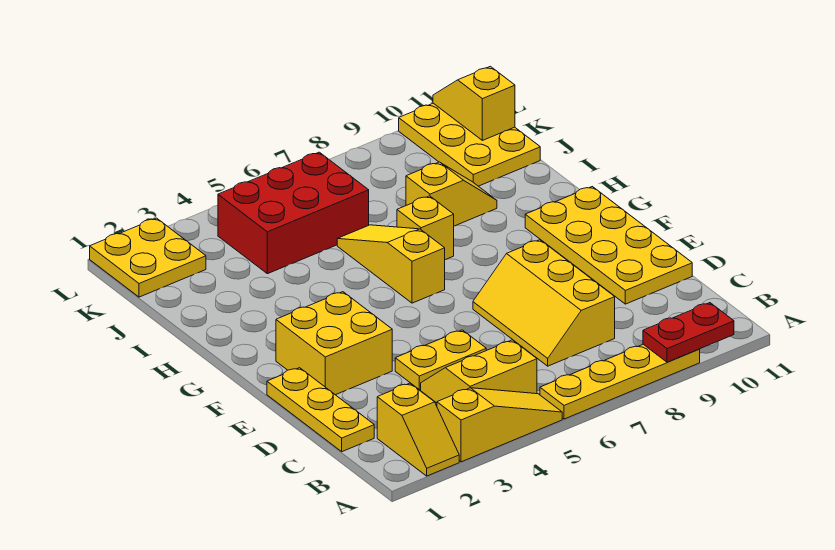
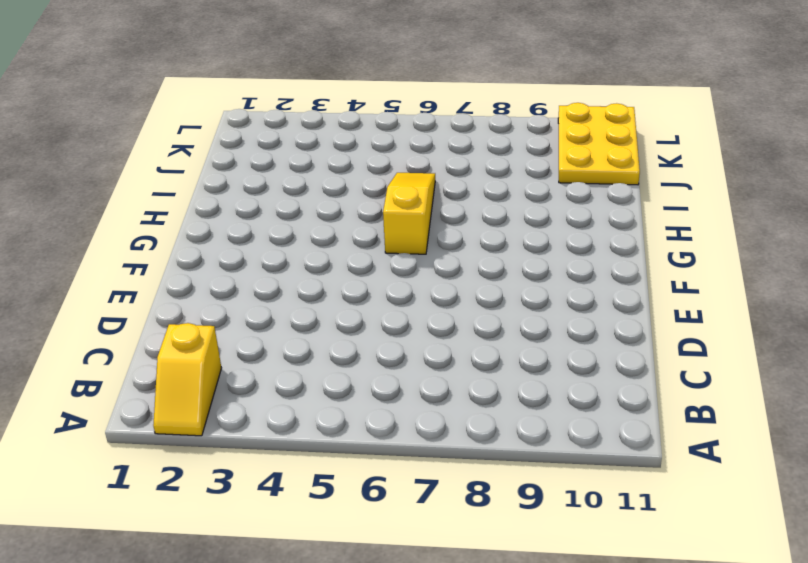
none -> yellow slope A3:A5 level 1 top 3
none -> yellow plate A6:A9 level 1
none -> yellow slope B4:C5 level 1 top B

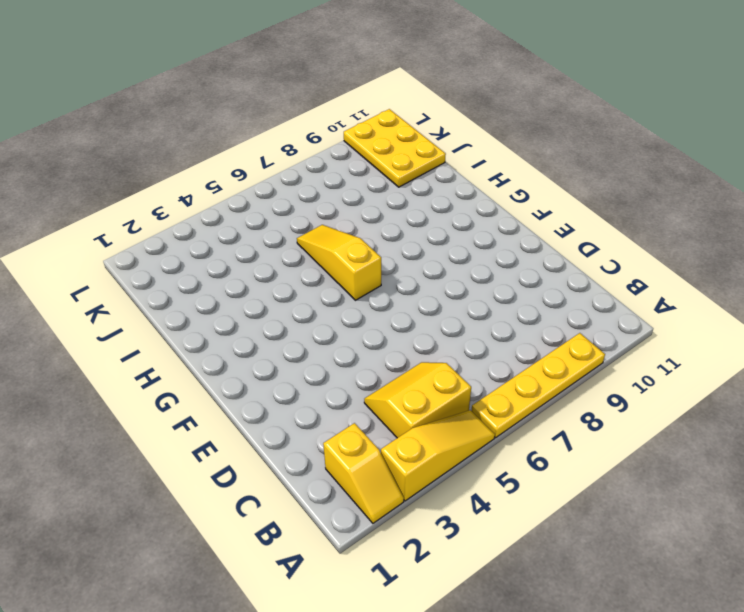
none -> yellow plate C1:E1 level 1
none -> yellow slope C7:E8 level 1 top 8
none -> yellow plate D4:D5 level 1

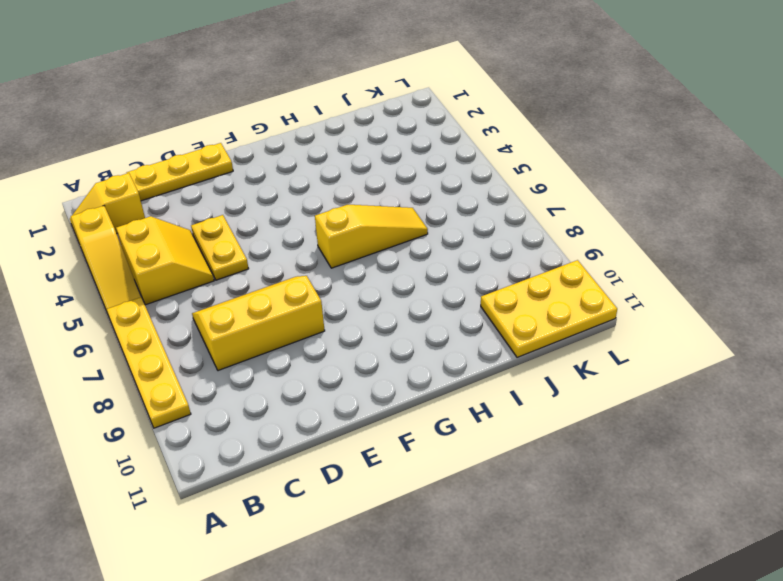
none -> yellow plate D10:G11 level 1
none -> yellow brick E2:F3 level 1
none -> yellow brick H7 level 1

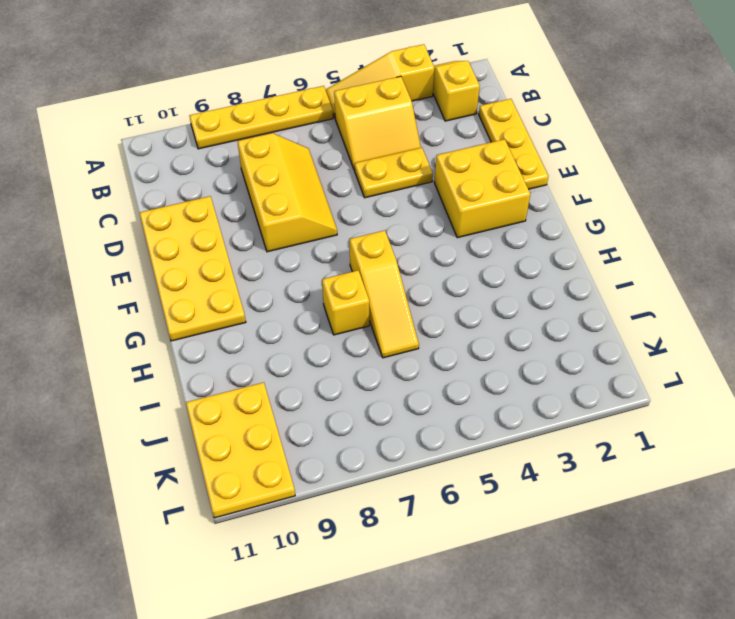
none -> yellow slope I8:I9 level 1 top 8
none -> red brick J4:K6 level 1
none -> yellow plate K1:L2 level 1

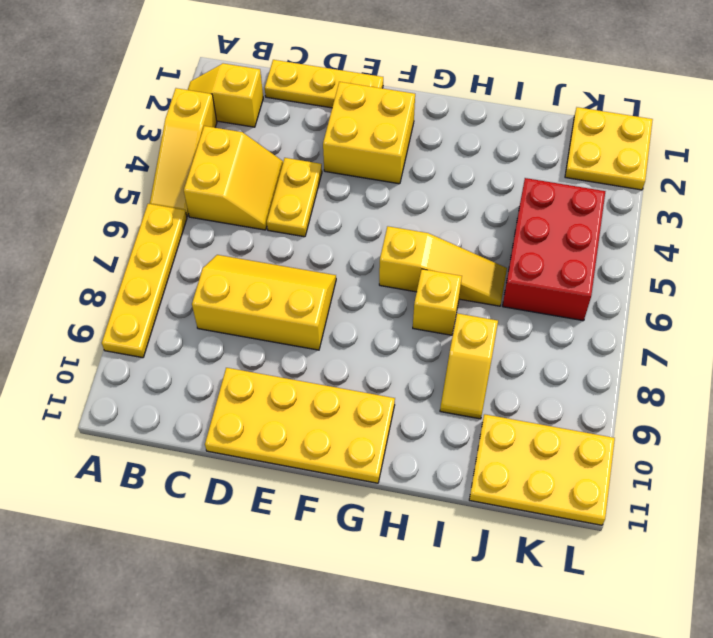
none -> red plate A9:A10 level 2
none -> yellow slope K11:L11 level 2 top K

